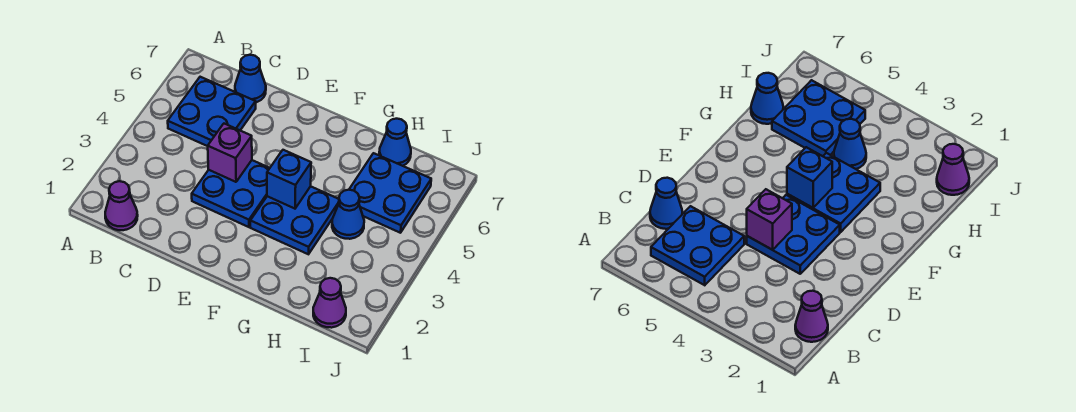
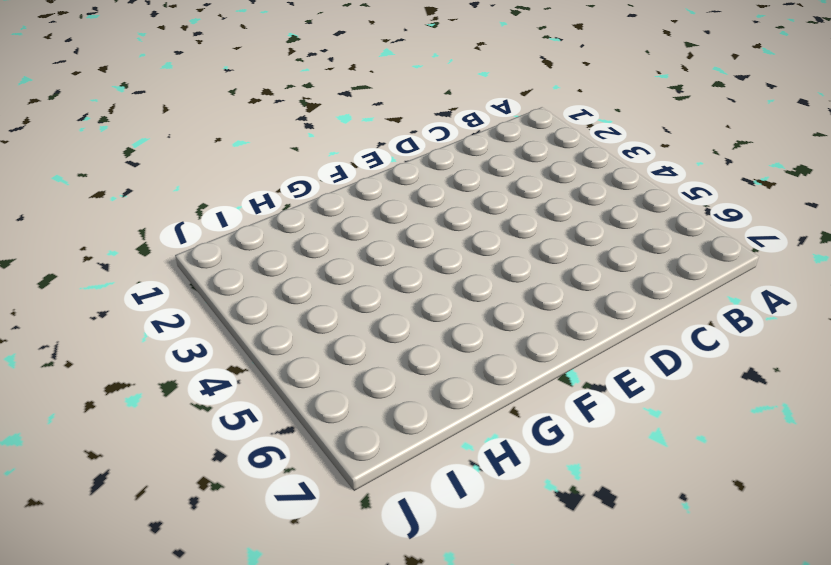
none -> purple cone B1 level 1
none -> blue plate B5:C6 level 1

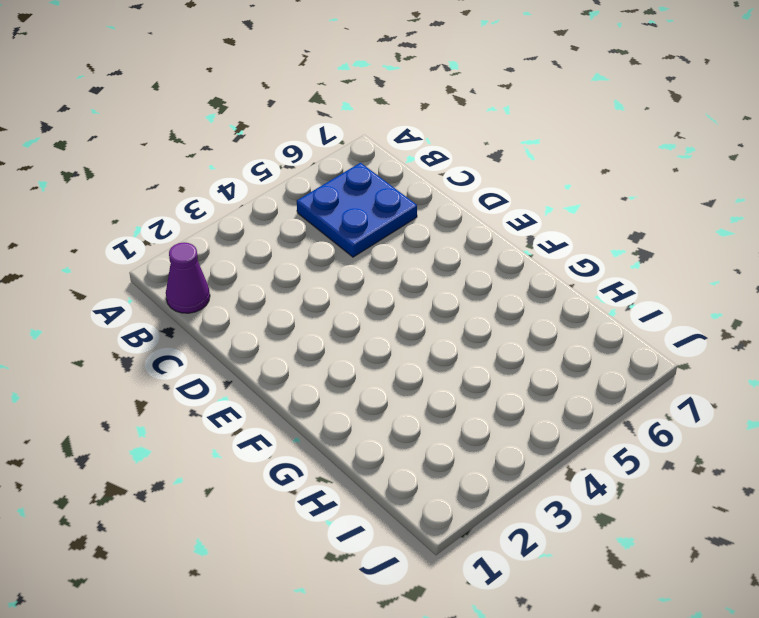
none -> blue cone C7 level 1
none -> blue plate D3:E4 level 1

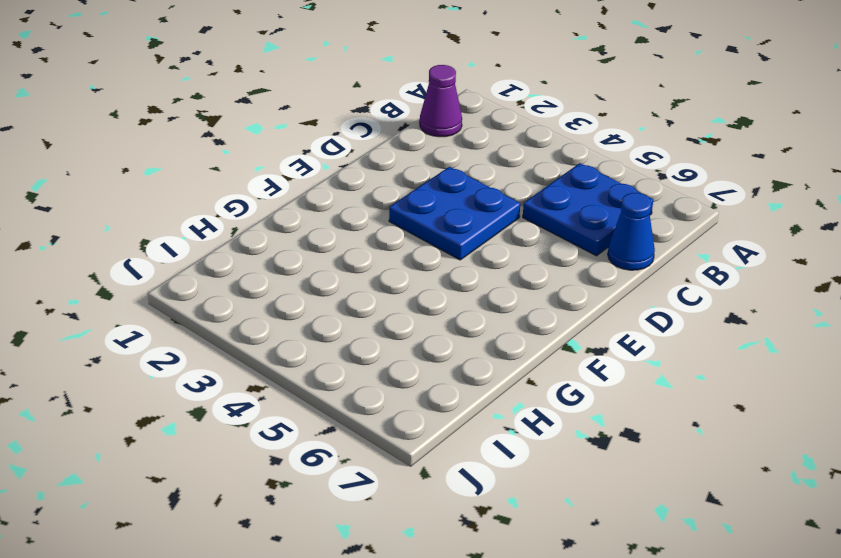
none -> blue plate F3:G4 level 1
none -> blue cone H4 level 1

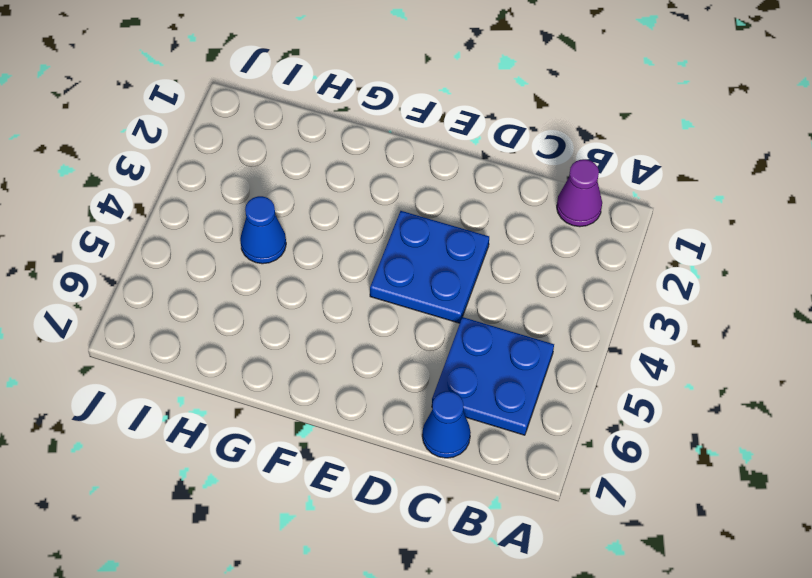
none -> blue plate F3:G4 level 1
none -> blue plate H5:I6 level 1

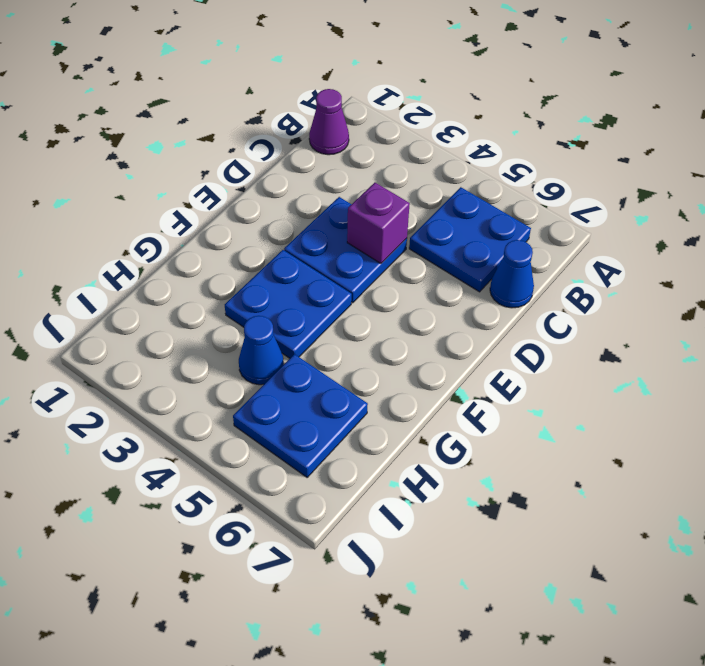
none -> blue cone H7 level 1
none -> purple cone I1 level 1

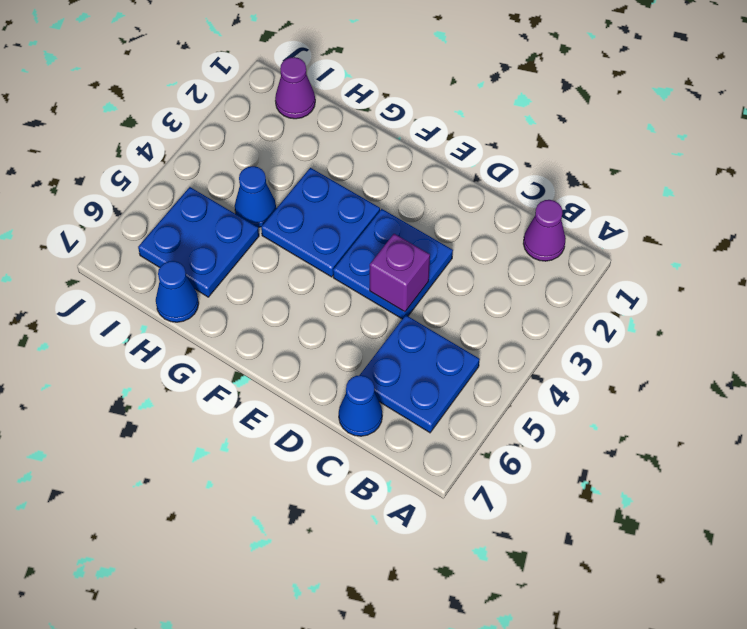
none -> blue brick F4 level 2

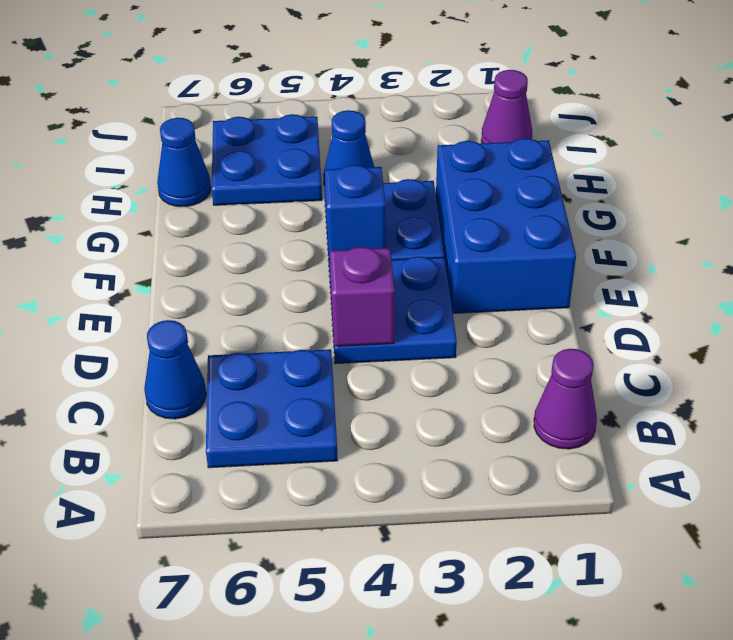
blue brick E1:G2 level 1 -> none

